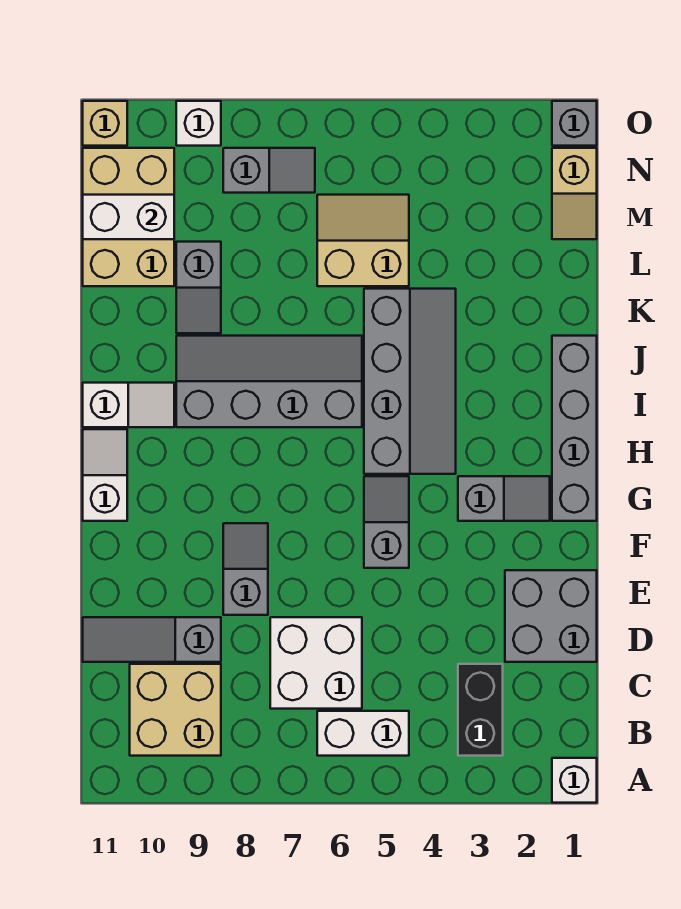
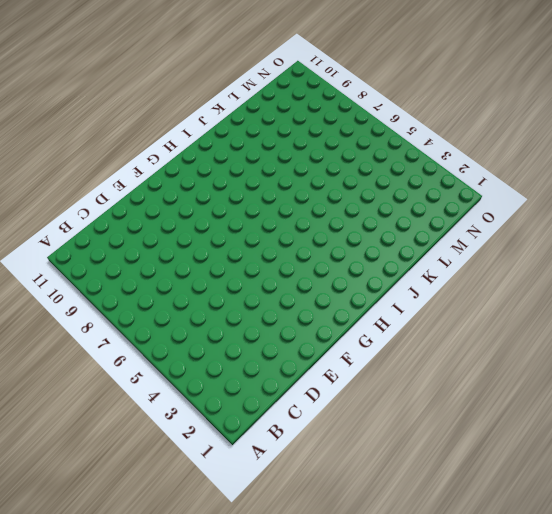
none -> white brick A1 level 1
none -> black brick B3:C3 level 1
none -> white brick B5:B6 level 1

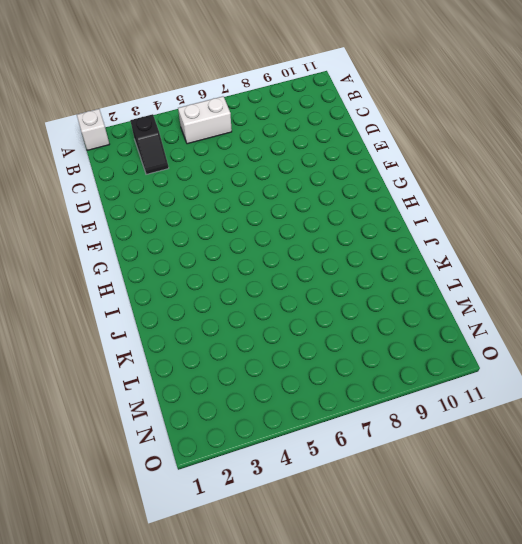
black slope B3:C3 level 1 top B -> black brick B3:C3 level 1
none -> tan brick B9:C10 level 1
none -> white brick C6:D7 level 1
none -> grey brick D1:E2 level 1

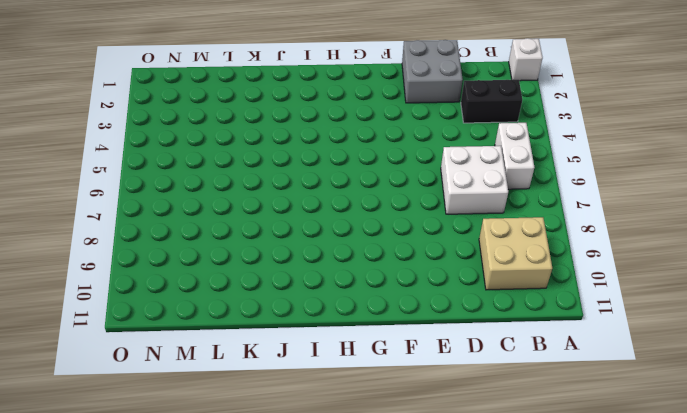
none -> grey slope D9:D11 level 1 top 9
none -> grey slope E8:F8 level 1 top E
none -> grey slope F5:G5 level 1 top F

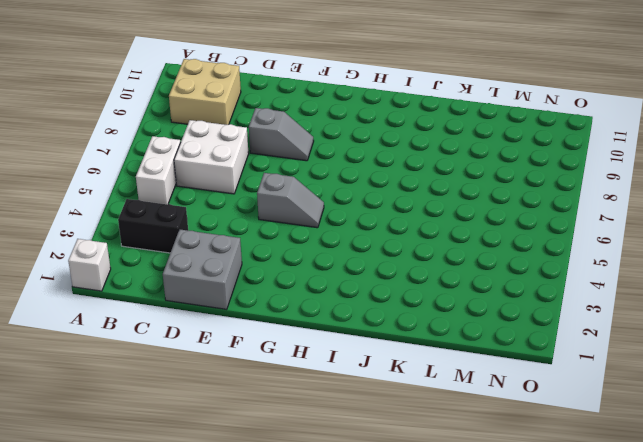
none -> grey slope D9:D11 level 1 top 9
none -> grey brick G1:J1 level 1
none -> grey slope G2:G3 level 1 top 3

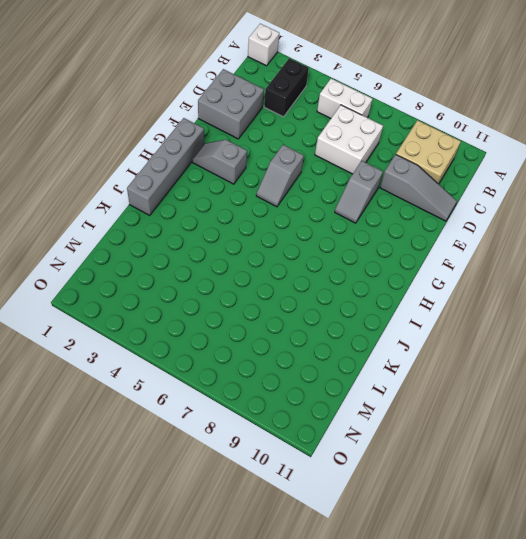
none -> white slope G11:H11 level 1 top G
none -> grey slope H4:K5 level 1 top 5
none -> grey slope I6:J9 level 1 top I

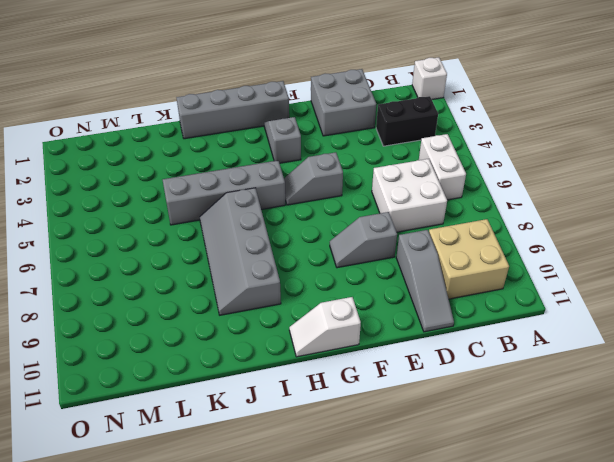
none -> white slope I10:I11 level 1 top 11
none -> grey slope K9:L9 level 1 top L
none -> tan slope L5:M6 level 1 top L

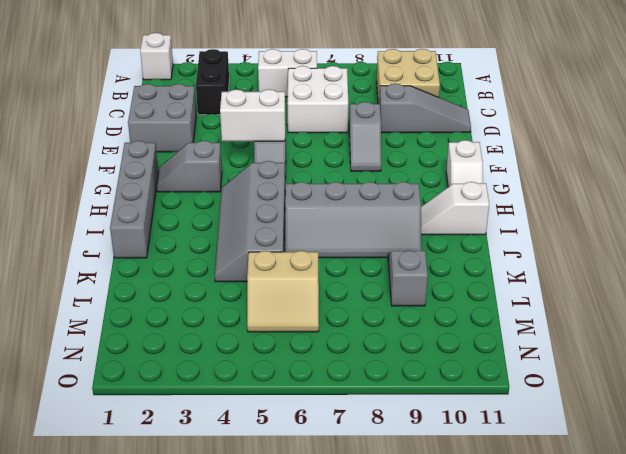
white brick F4:F5 level 2 -> white brick M10:M11 level 2
none -> tan brick L10:N11 level 1
none -> tan slope M1:N1 level 1 top N
none -> grey slope N7:N8 level 1 top 8

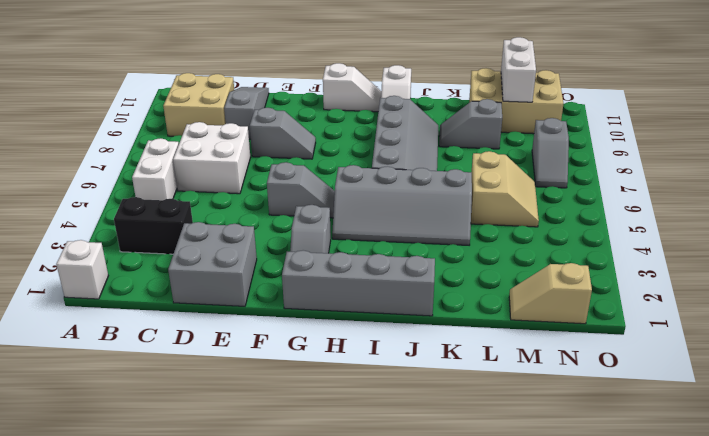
none -> grey brick O1 level 1
none -> white brick O9 level 1
none -> tan brick O11 level 1

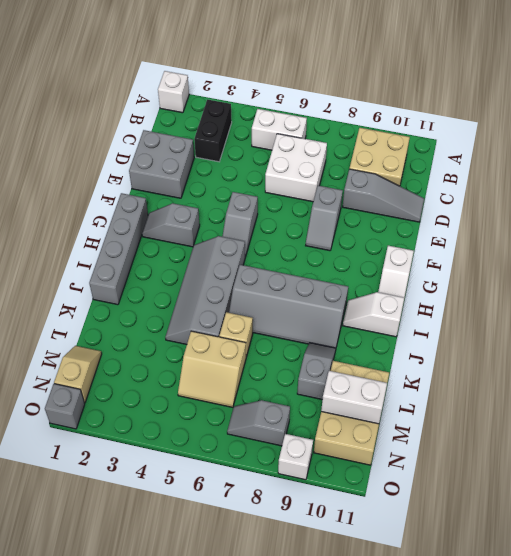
tan brick K6 level 1 -> tan brick O11 level 1

